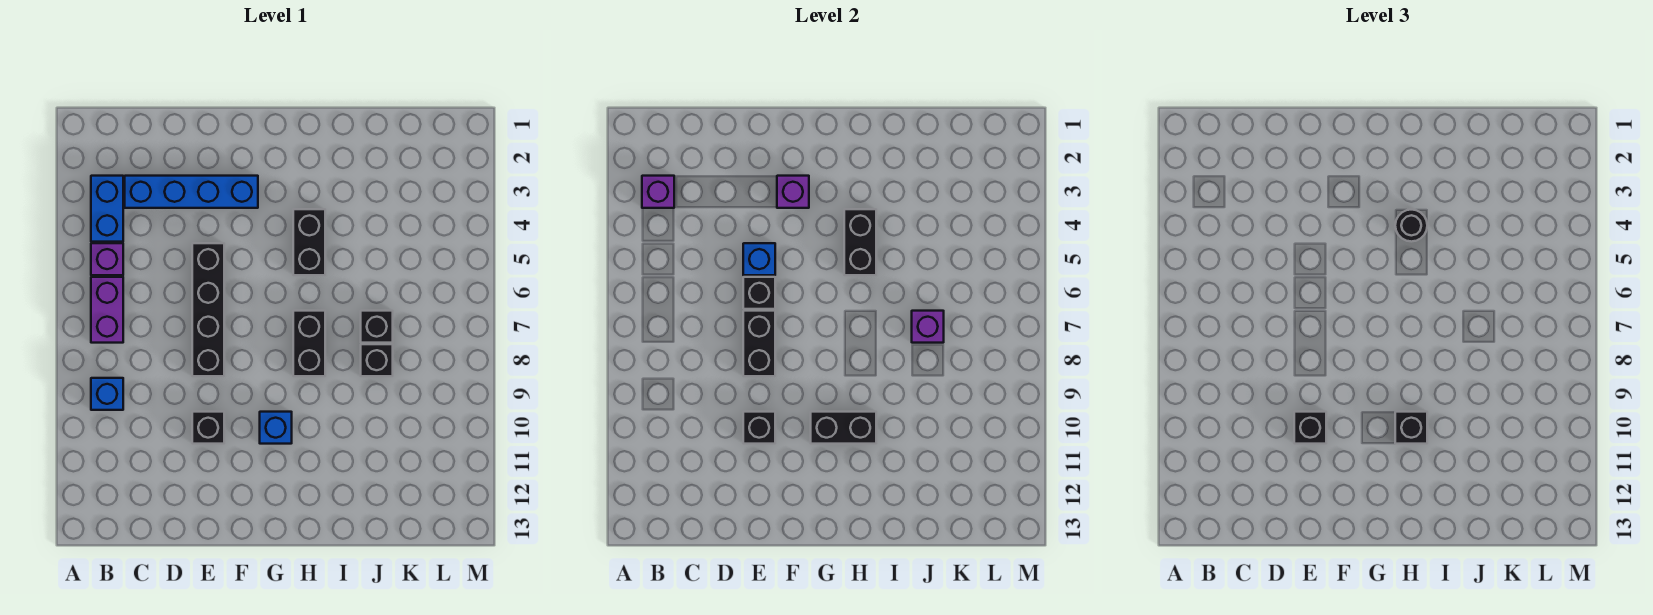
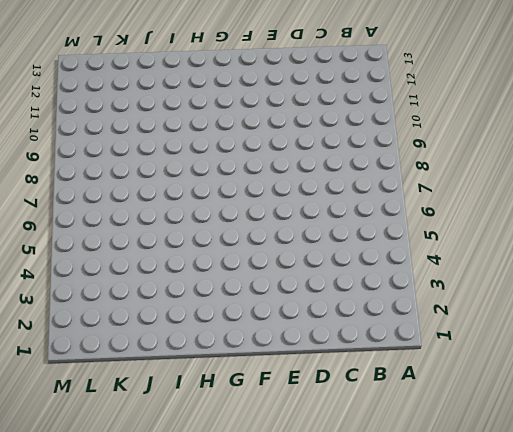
none -> blue brick B3:B4 level 1
none -> purple brick B5 level 1
none -> purple brick B6:B7 level 1

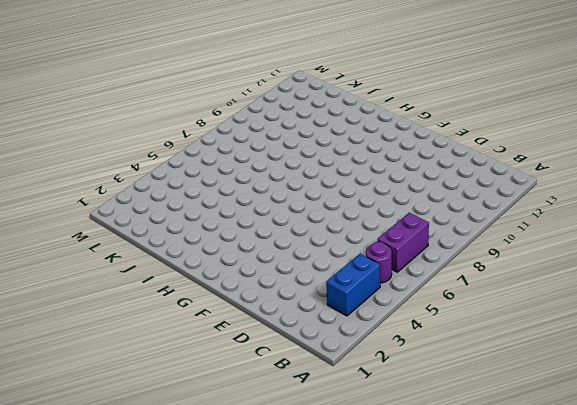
purple round brick B5 level 1 -> purple brick B5 level 1
none -> blue brick B9 level 1
none -> blue brick C3:F3 level 1
none -> black brick E5:E8 level 1

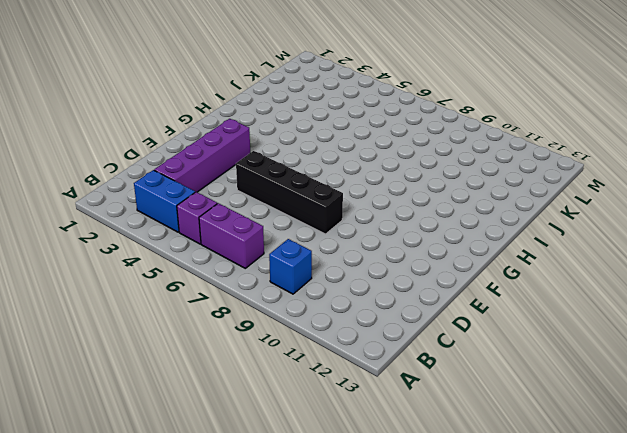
purple brick C3:F3 level 1 -> blue brick C3:F3 level 1
none -> black brick E10 level 1
none -> blue brick G10 level 1
none -> black brick H4:H5 level 1

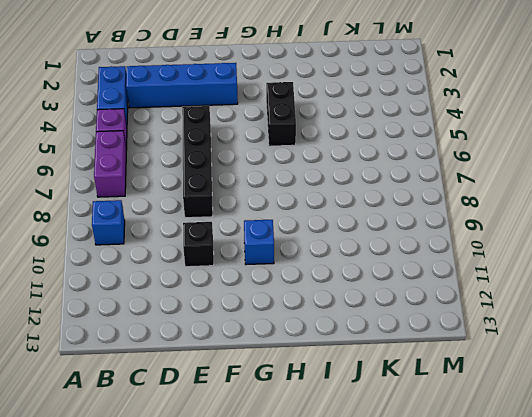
none -> black brick H7:H8 level 1
none -> black brick J7 level 1
none -> black brick J8 level 1

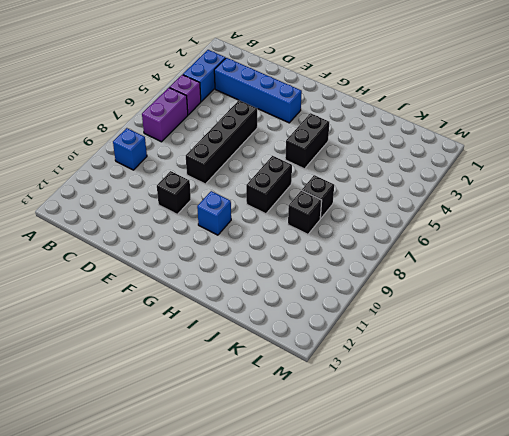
none -> purple brick B3 level 2
none -> blue brick E5 level 2
none -> black brick E6 level 2

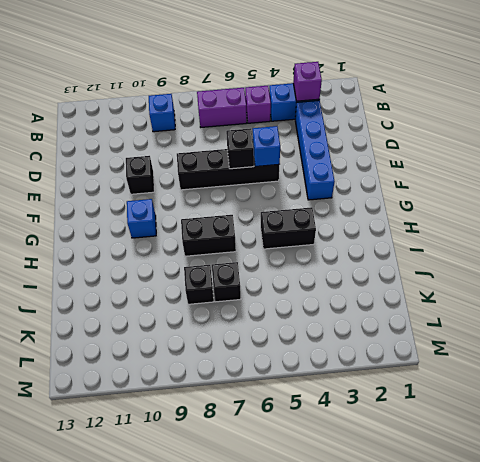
none -> black brick E7:E8 level 2
none -> black brick E10 level 2
none -> purple brick F3 level 2

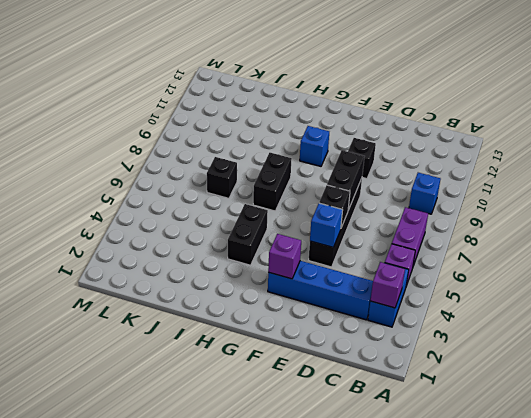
none -> black brick J8 level 1
none -> black brick E10 level 2
none -> black brick G10:H10 level 2

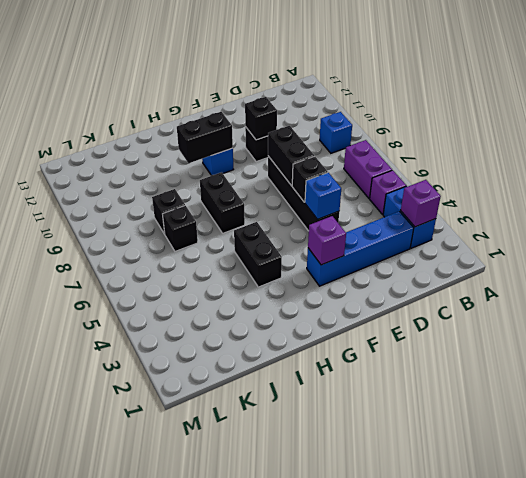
none -> black brick H4:H5 level 2
none -> purple brick J7 level 2
none -> black brick E10 level 3

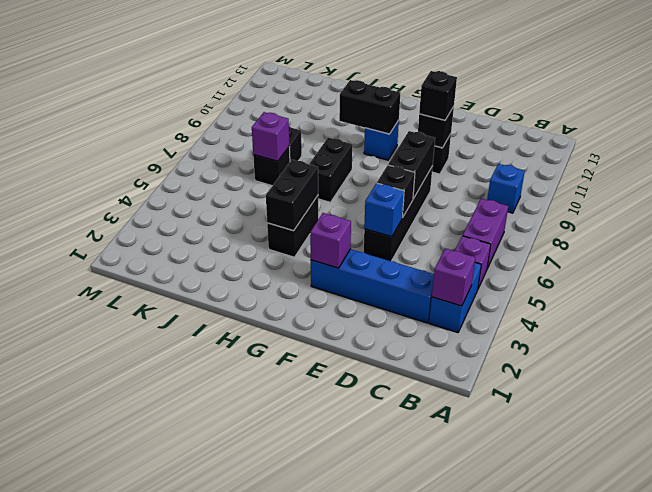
none -> black round brick H4 level 3
none -> black brick H10 level 3

